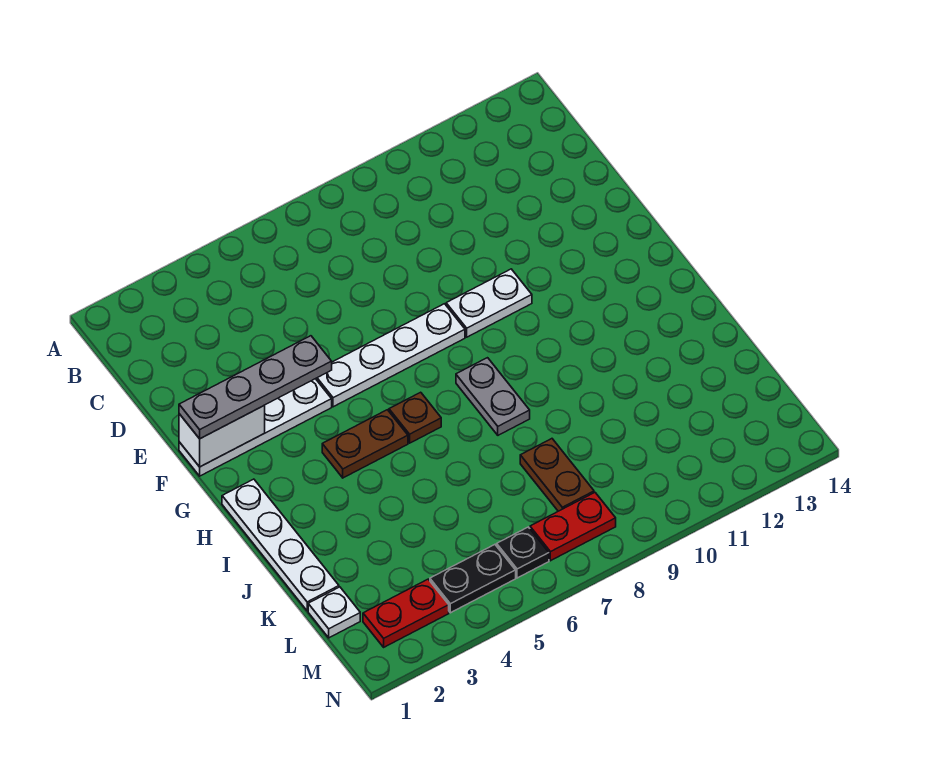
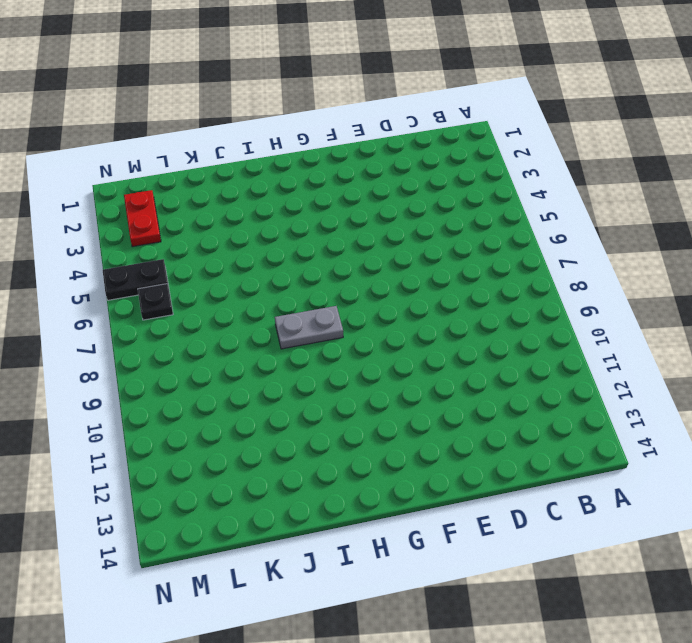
black plate M5:N5 level 1 -> black plate M4:M5 level 1
none -> white plate F1:F4 level 1
none -> white plate F5:F8 level 1
none -> white plate F9:F10 level 1

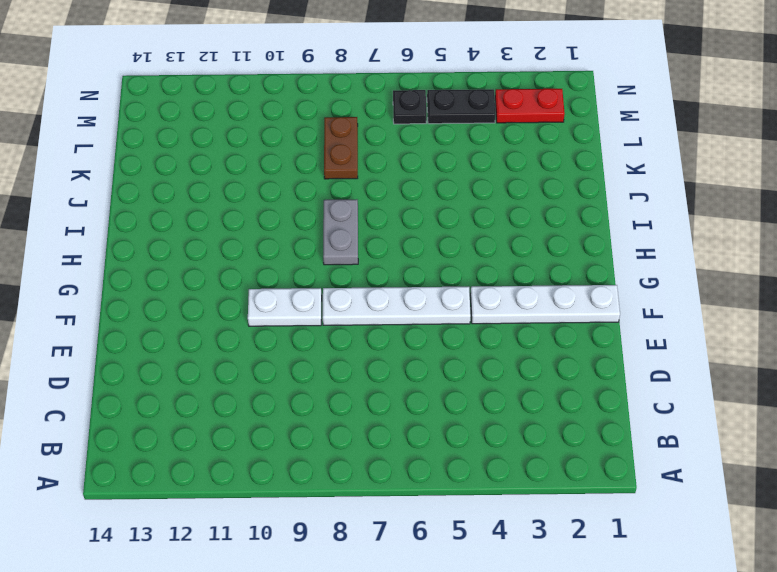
none -> white plate H1:K1 level 1
none -> brown plate H4:H5 level 1
none -> brown plate H6 level 1

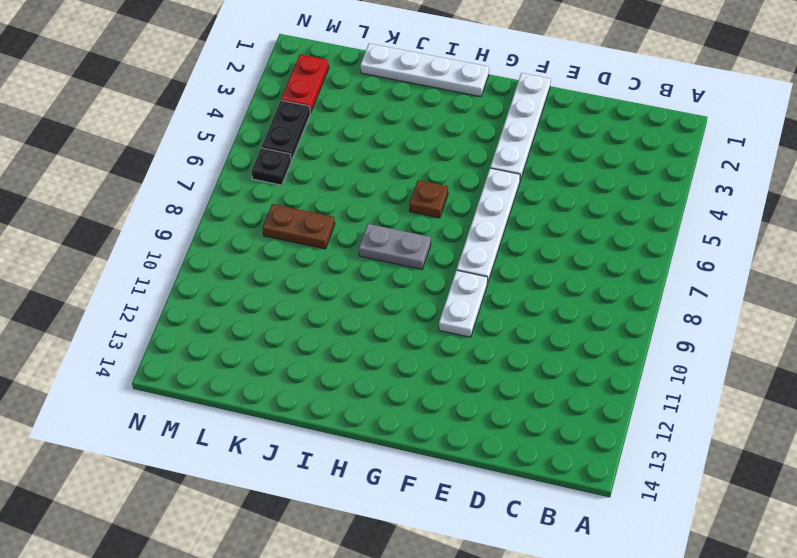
none -> brown plate H4:H5 level 1
none -> white plate L1 level 1
none -> red plate M7:M8 level 1

